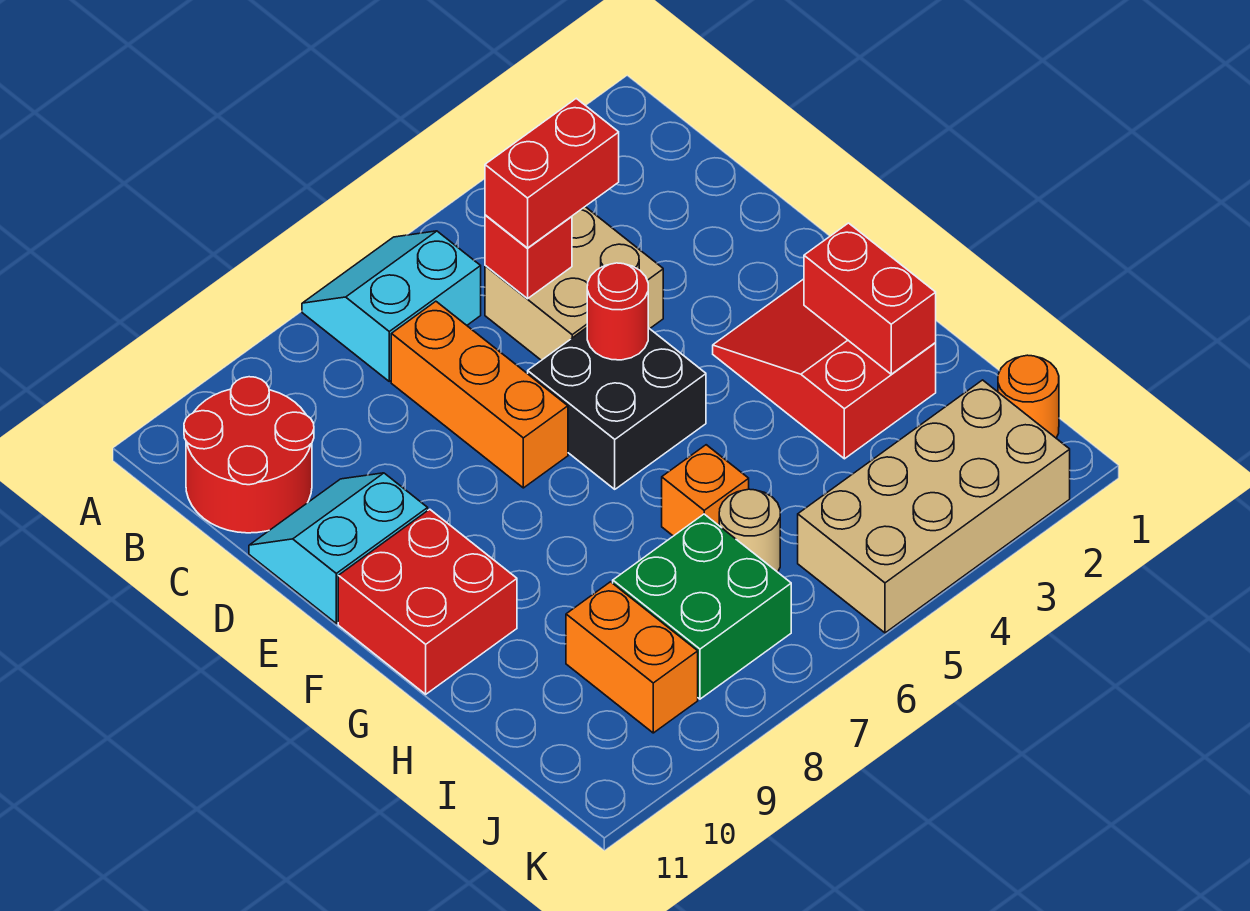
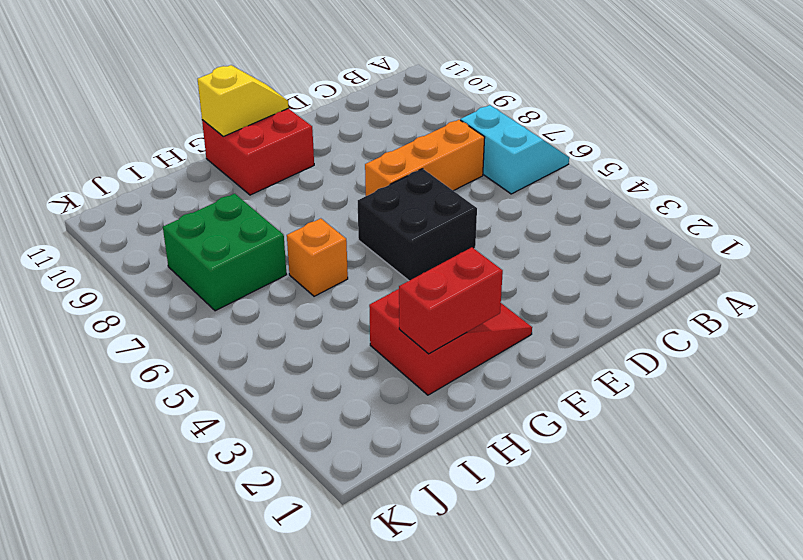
yellow slope F11:G11 level 2 top G -> none
none -> red round brick B10:C11 level 1
none -> tan brick C4:D5 level 1
none -> cyan slope D10:E11 level 1 top E

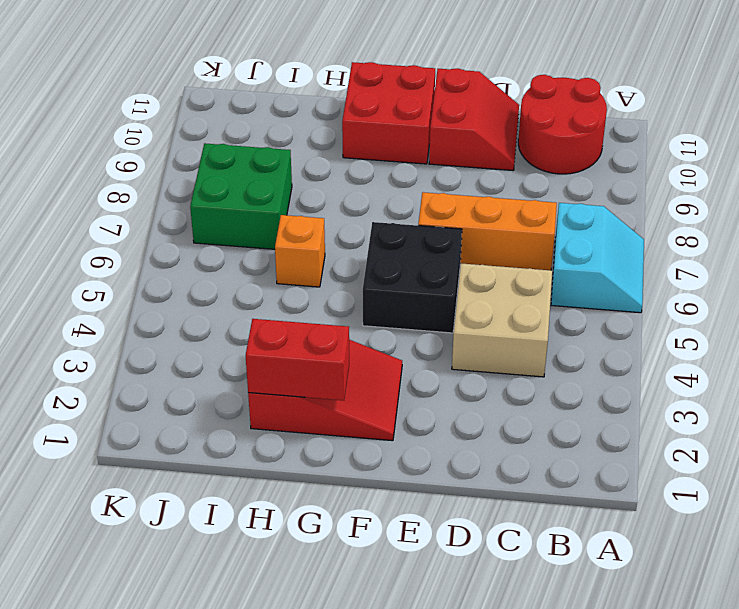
red slope D10:E11 level 1 top E -> cyan slope D10:E11 level 1 top E
none -> tan round brick I6 level 1
none -> orange brick I9:J9 level 1
none -> orange round brick J1 level 1

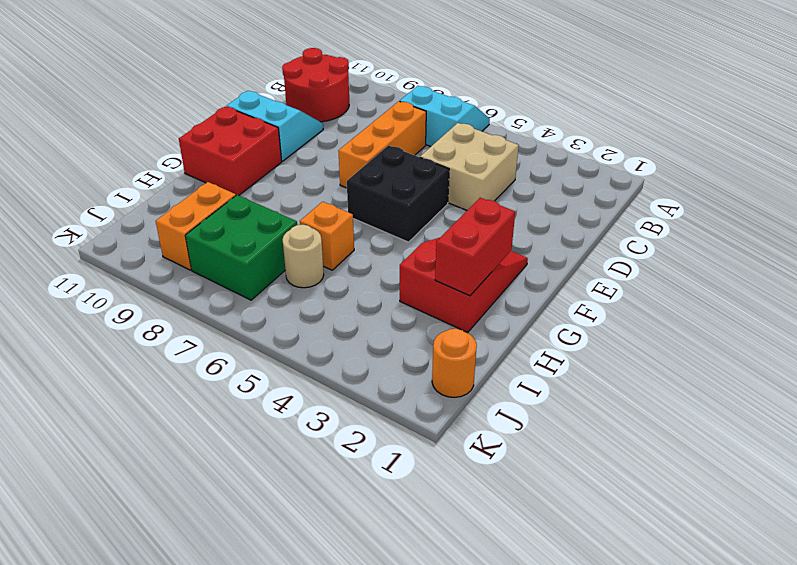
none -> tan brick J2:K5 level 1
none -> red brick C5 level 2
none -> red round brick E5 level 2

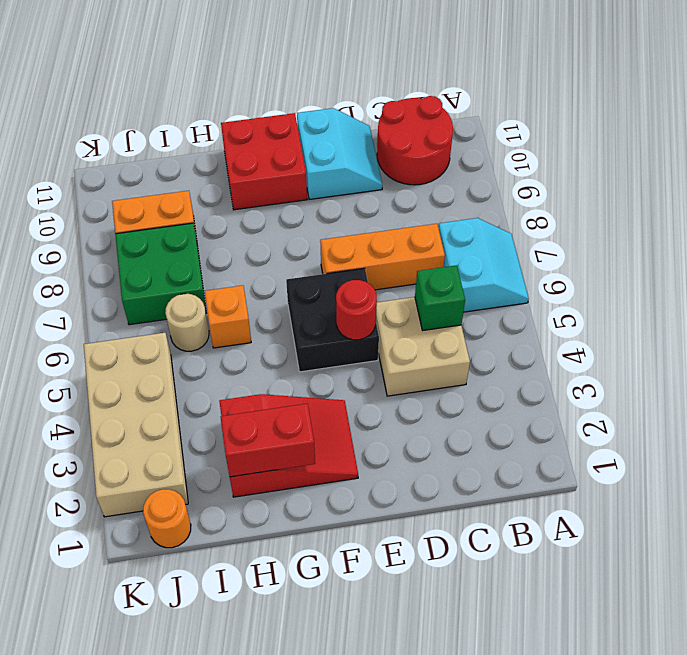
green brick C5 level 2 -> red brick C5 level 2
none -> red brick C4:C5 level 3

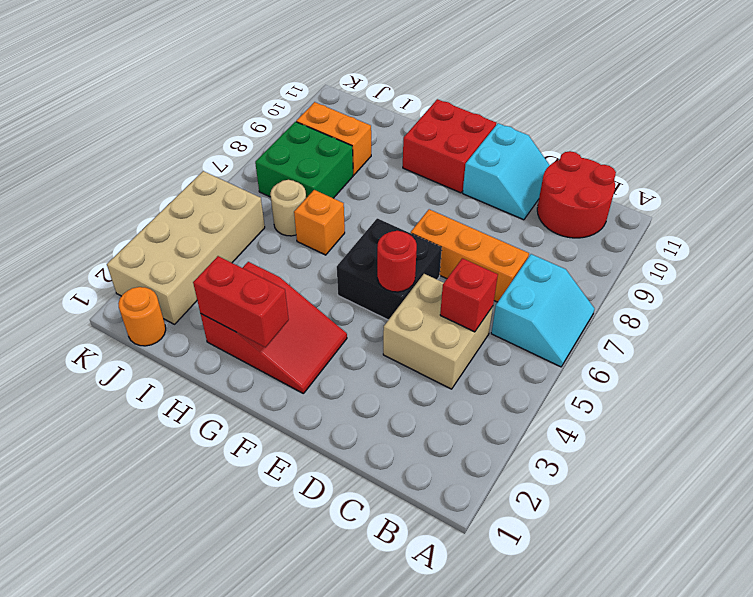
none -> red brick C4:C5 level 3

